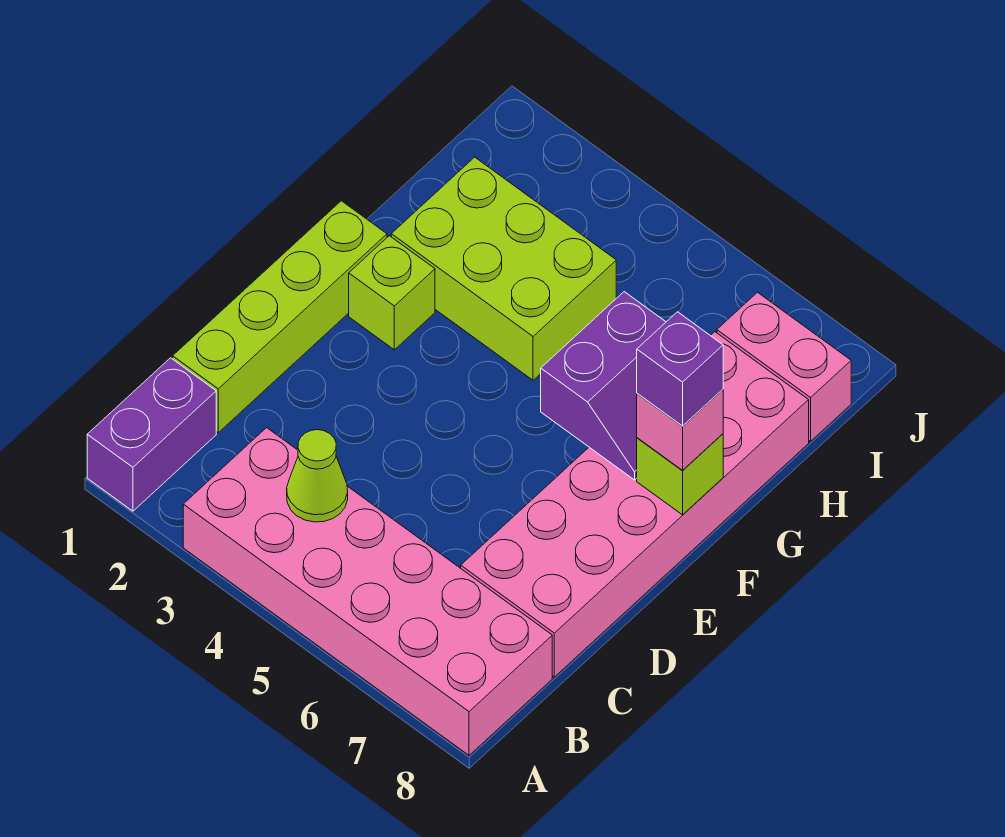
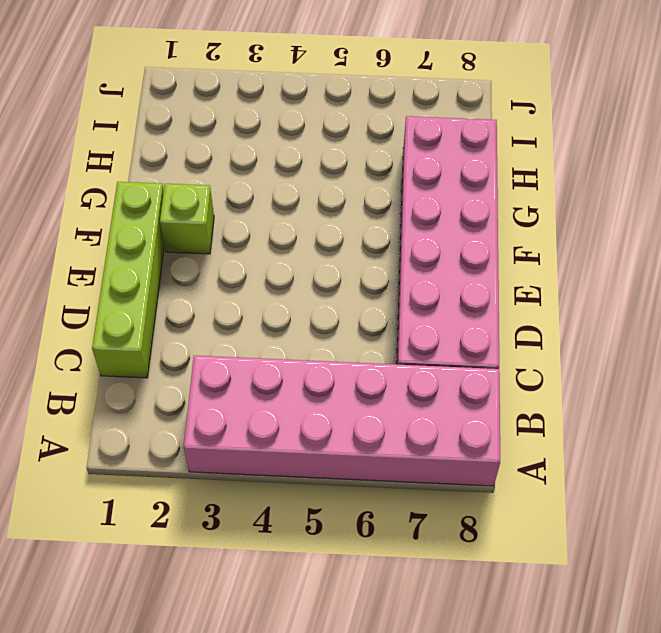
none -> purple brick A1:B1 level 1
none -> lime brick G2:H4 level 1
none -> pink brick I7:I8 level 1

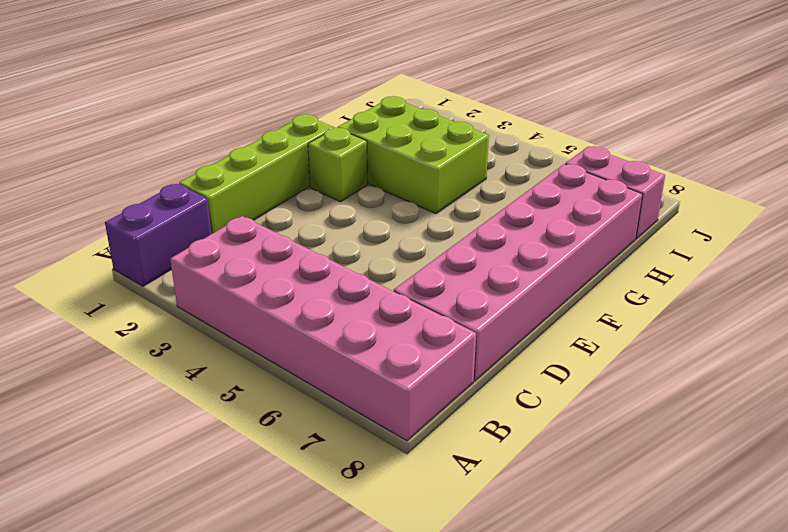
none -> lime cone B4 level 2
none -> purple slope F6:G7 level 2 top 6
none -> lime brick F8 level 2

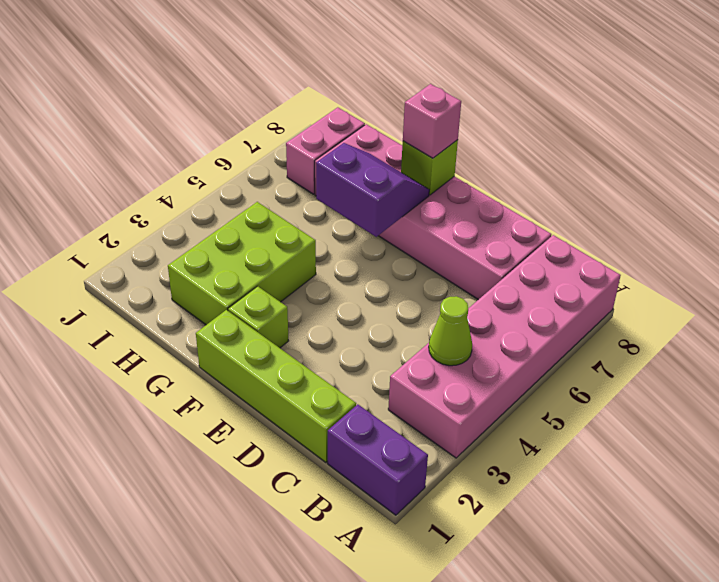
none -> purple brick F8 level 4

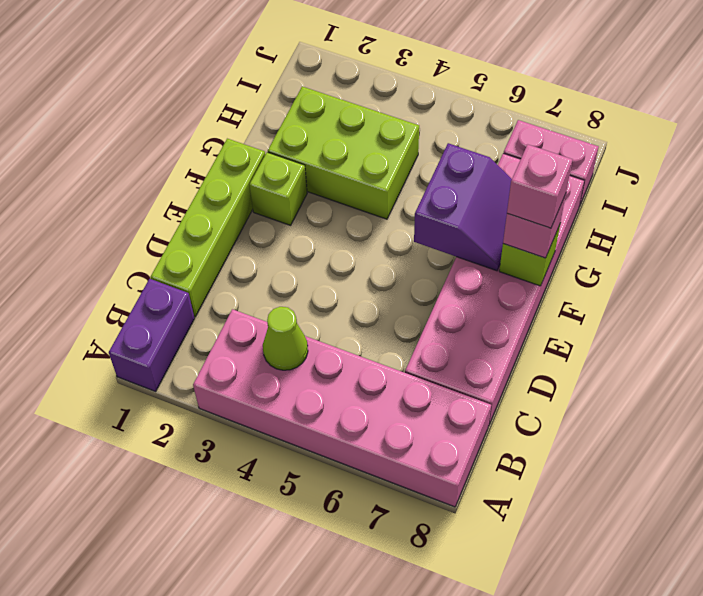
pink brick F8 level 4 -> purple brick F8 level 4

